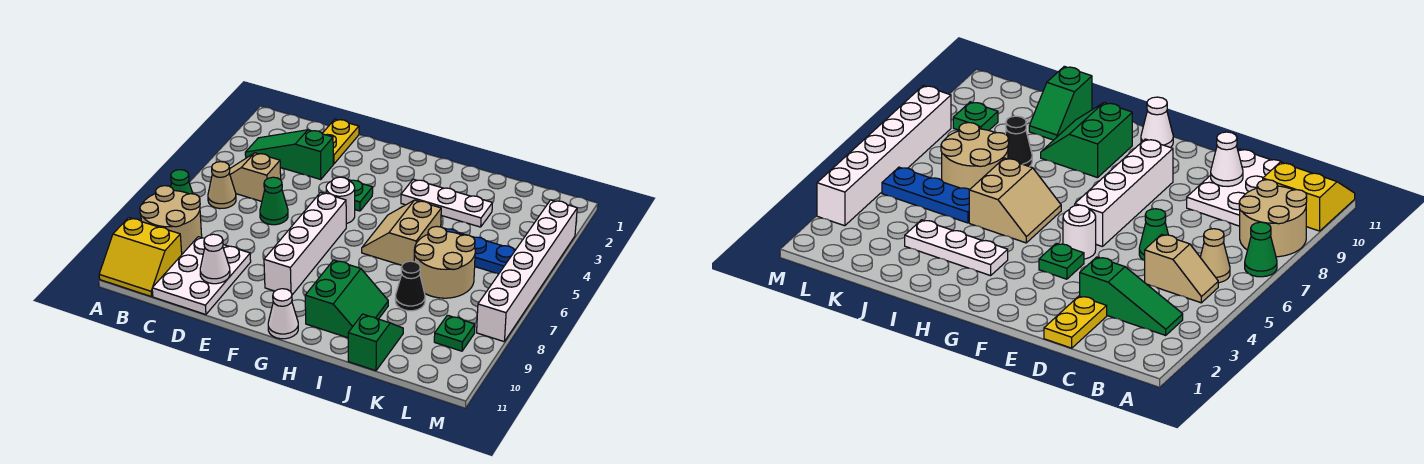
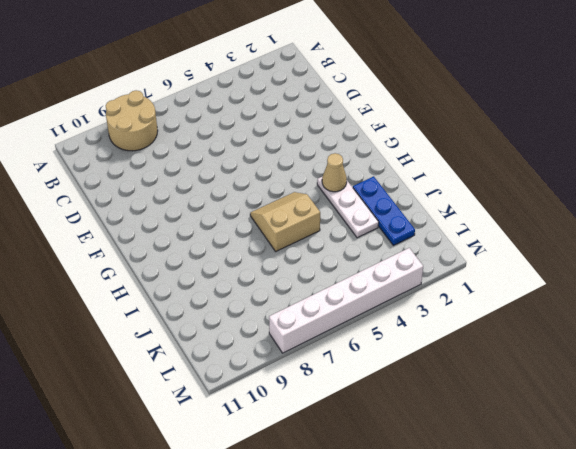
tan cone H3 level 2 -> tan cone B6 level 1
blue plate I2:K2 level 1 -> blue plate J5:L5 level 1
none -> green cone A7 level 1
none -> yellow slope A10:B11 level 1 top 10
none -> green slope B3:D3 level 1 top D

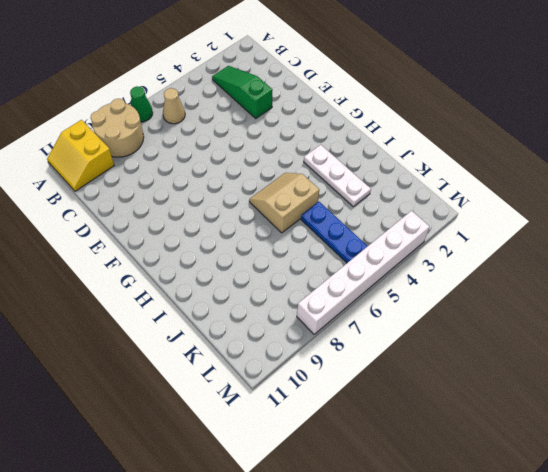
none -> tan slope B5:C5 level 1 top C
none -> white plate C9:D11 level 1
none -> yellow plate D1:D2 level 1

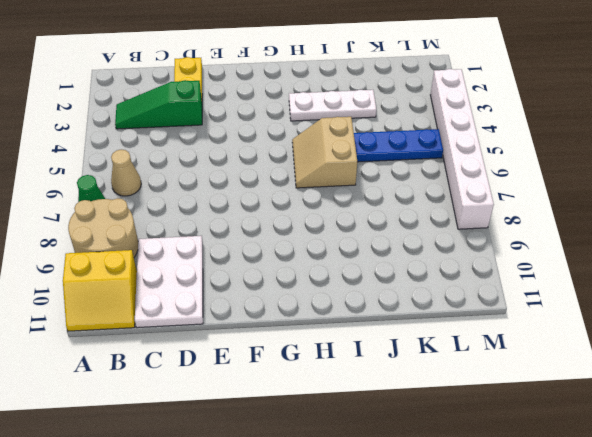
none -> tan slope B5:C5 level 1 top C
none -> green cone D6 level 1
none -> green plate F4 level 1

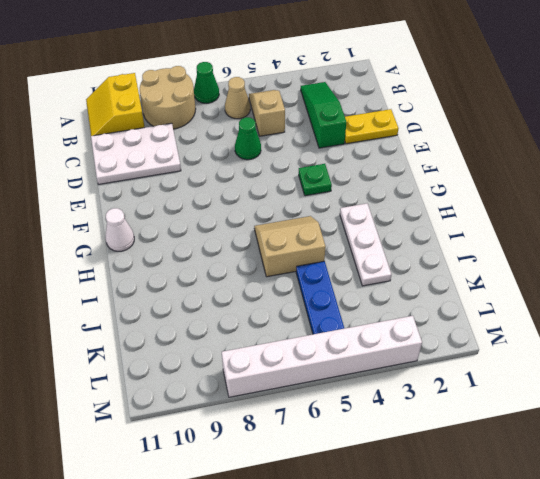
none -> white round brick F5 level 1
none -> white brick F6:F9 level 1
none -> green slope H9:I10 level 1 top H

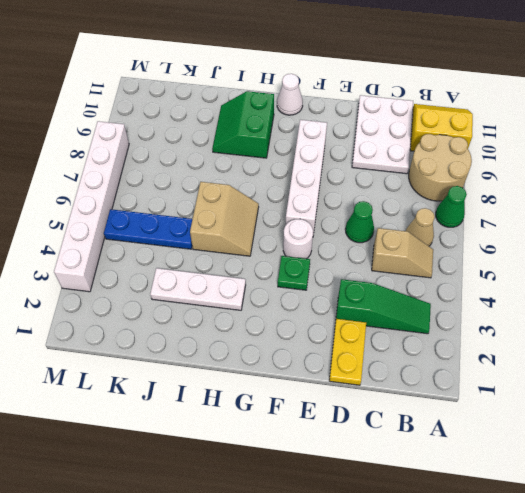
none -> tan round brick J6:K7 level 1
none -> black cone J8 level 1
none -> green slope J10:J11 level 1 top 11

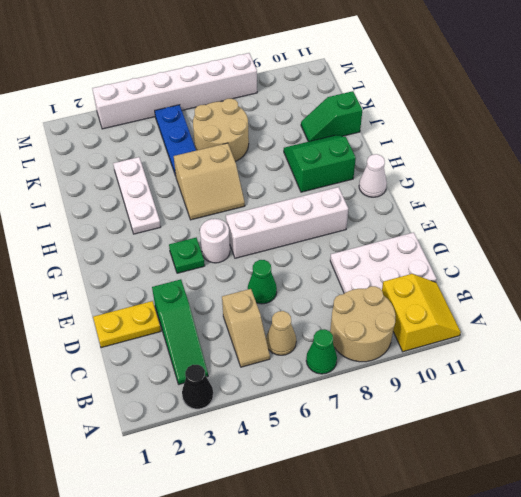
black cone A3 level 1 -> black cone J8 level 1
none -> green plate L9 level 1
none -> white cone D10 level 2

